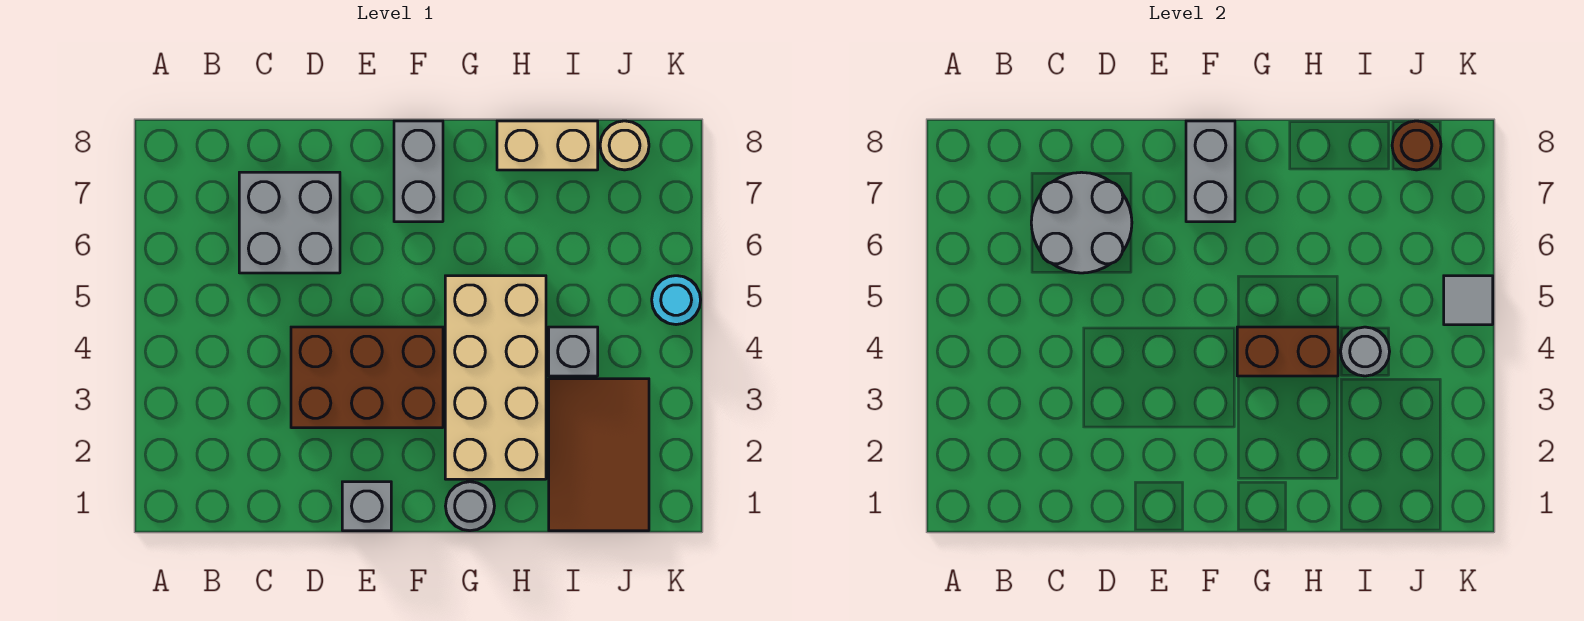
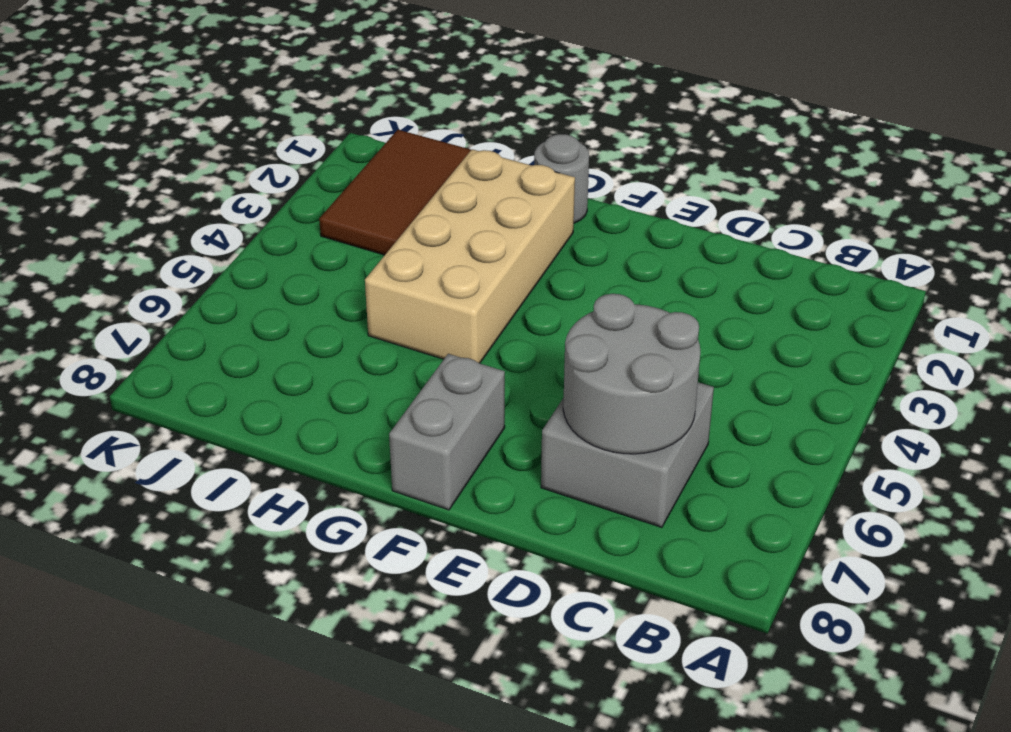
none -> brown brick D3:F4 level 1
none -> grey brick E1 level 1
none -> tan brick H8:I8 level 1

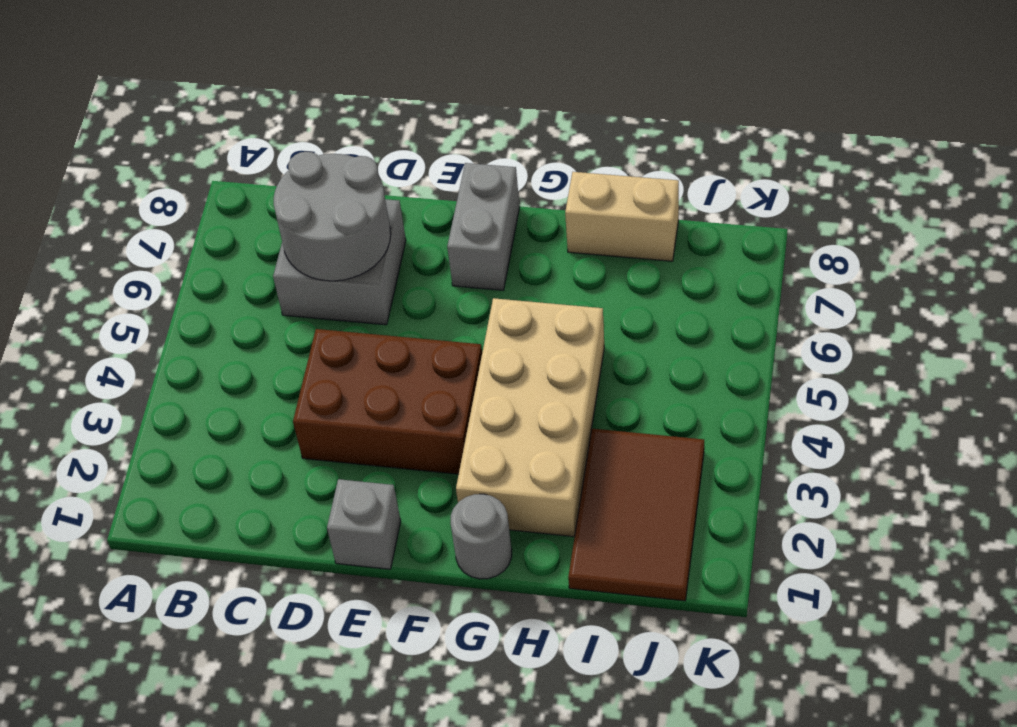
none -> grey brick I4 level 1
none -> tan round brick J8 level 1
none -> cyan round brick K5 level 1

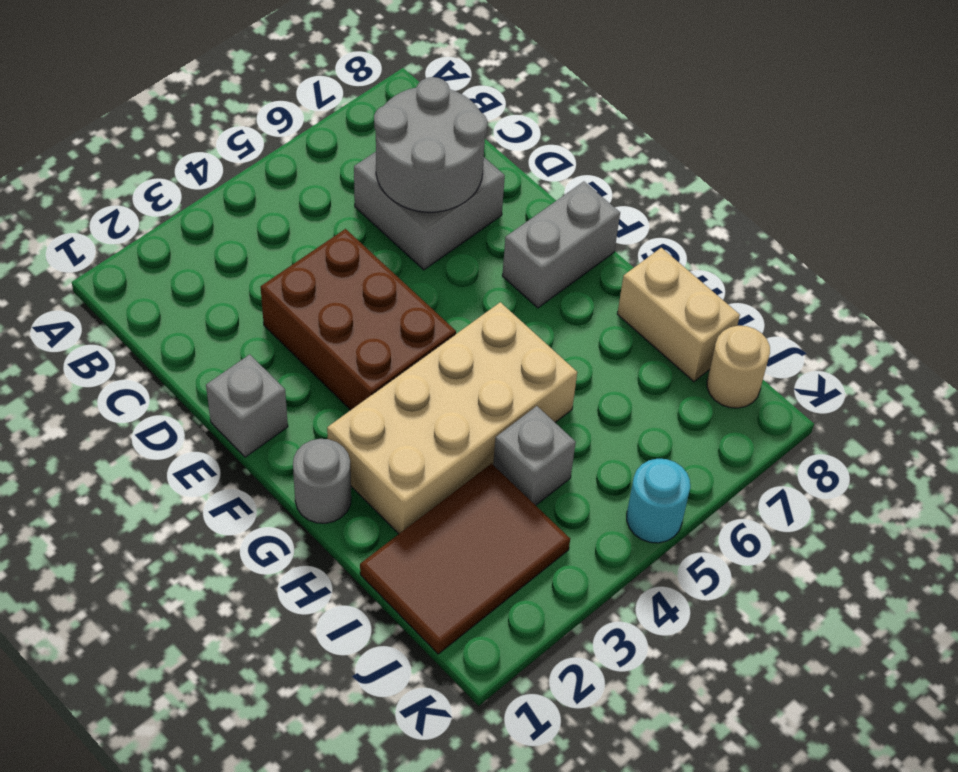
none -> grey brick F7:F8 level 2
none -> brown brick G4:H4 level 2
none -> grey round brick I4 level 2

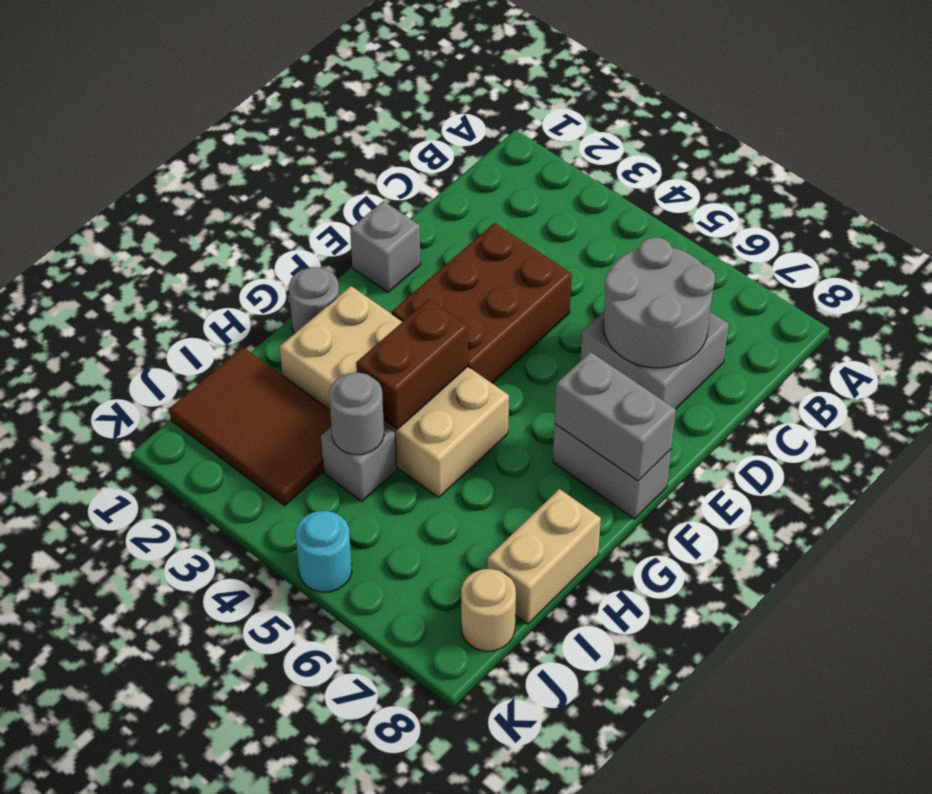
none -> brown round brick J8 level 2
none -> grey tile K5 level 2

